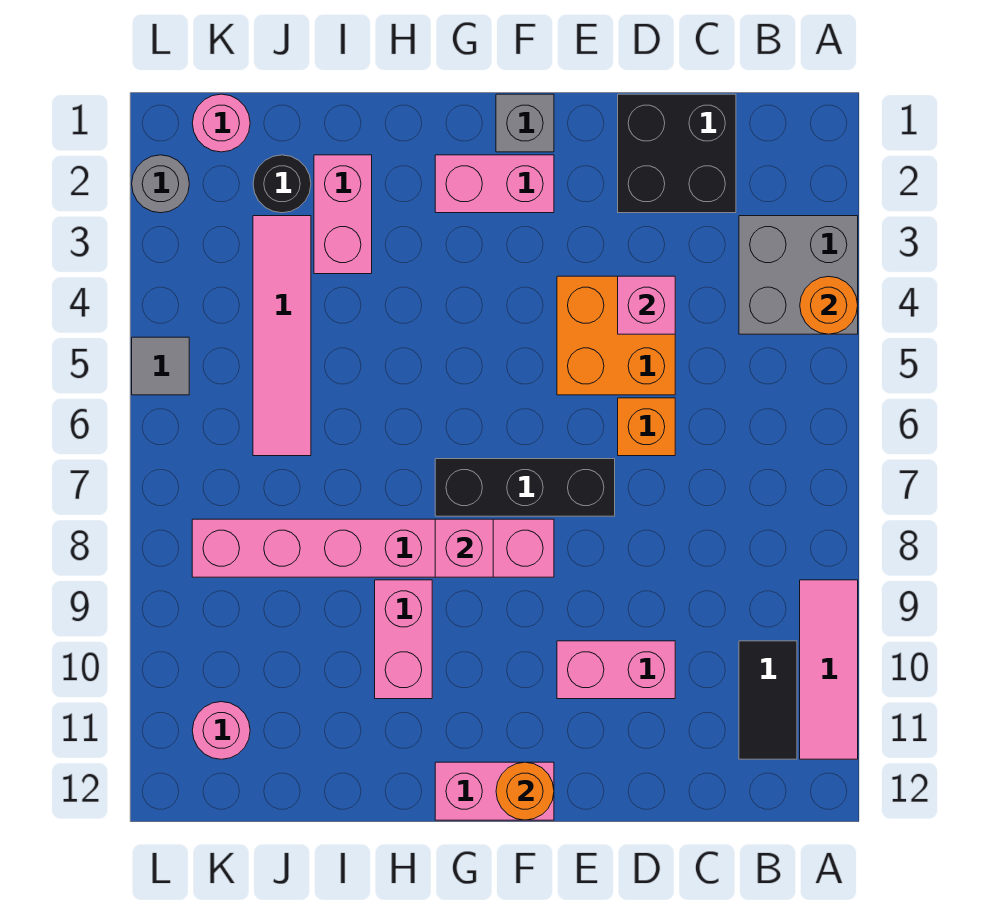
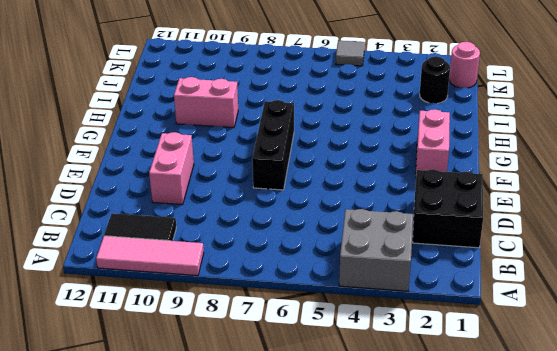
none -> orange brick D4:E5 level 1
none -> orange brick D6 level 1
none -> grey brick F1 level 1

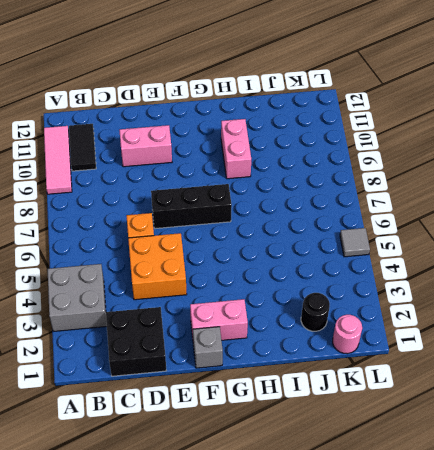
none -> pink brick F8:K8 level 1
none -> pink brick F12:G12 level 1
none -> pink brick I2:I3 level 1

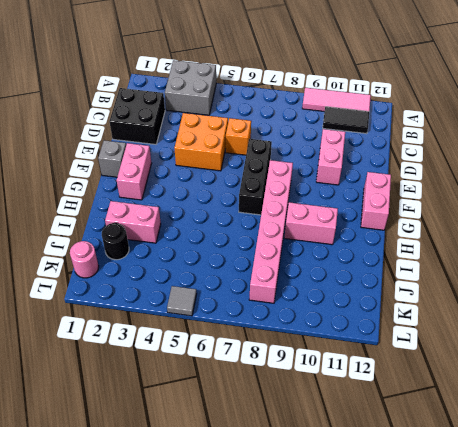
none -> pink tile J3:J6 level 1
none -> pink round brick K11 level 1
none -> grey round brick L2 level 1

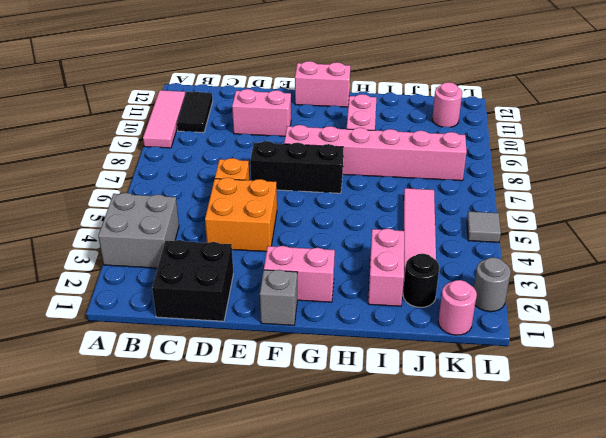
none -> orange round brick A4 level 2
none -> pink brick D4 level 2
none -> orange round brick F12 level 2

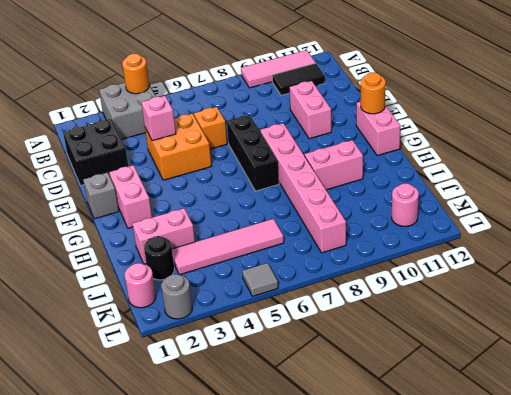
none -> pink brick G8 level 2

